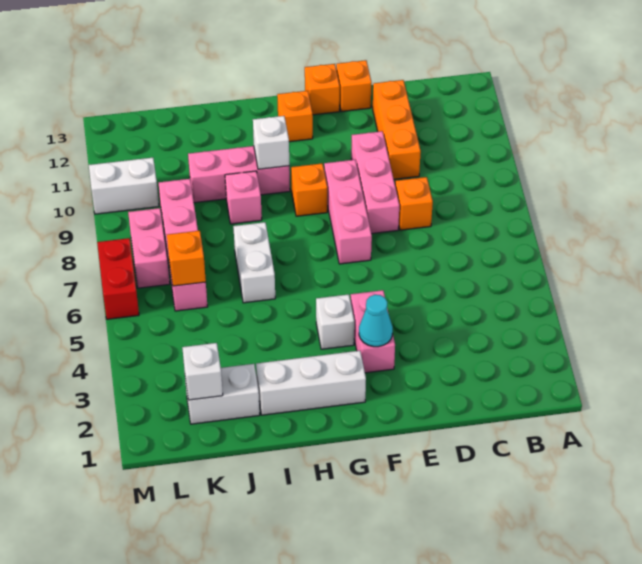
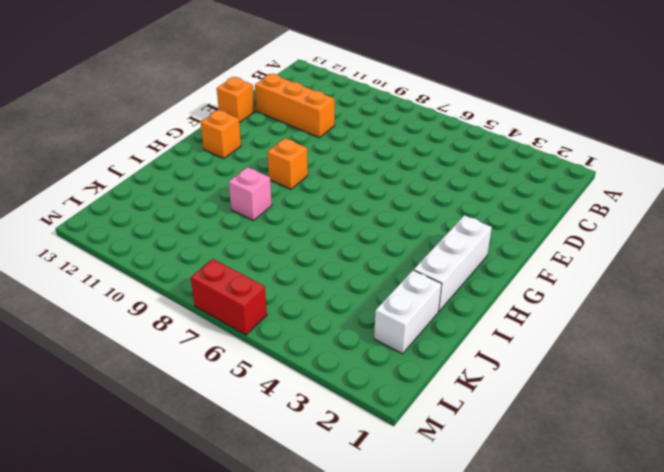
none -> orange brick D8 level 1
none -> pink brick E8:E10 level 1
none -> pink brick F3:F4 level 1

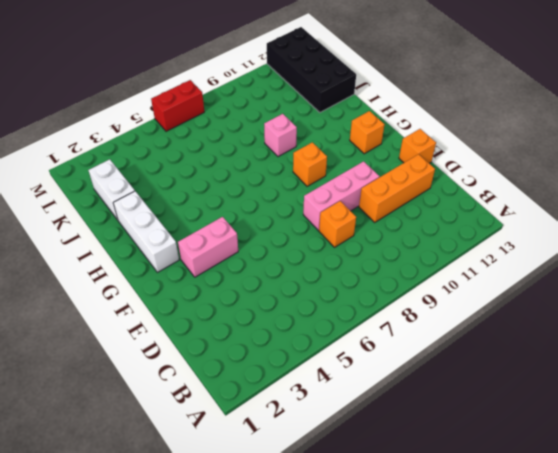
black brick J12:M13 level 1 -> none
none -> pink brick F7:F9 level 1
none -> orange brick F13 level 1
none -> white brick G4 level 1

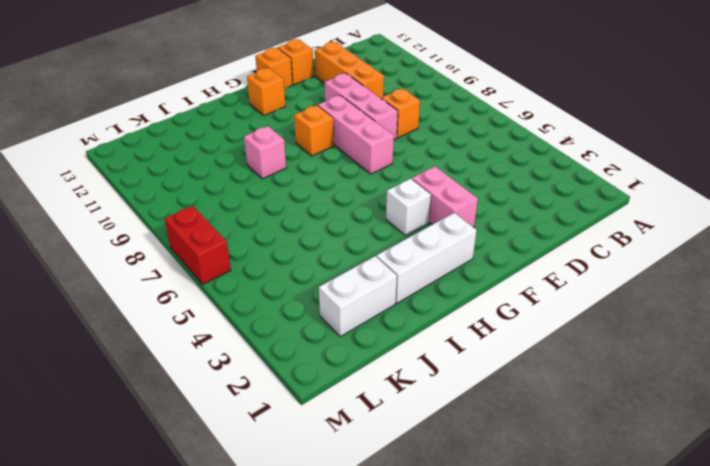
none -> pink brick H10:J10 level 1
none -> white brick I6:I7 level 1
none -> pink brick K6:K9 level 1

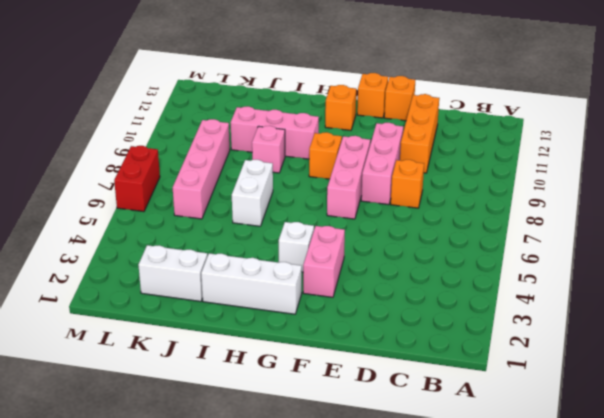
none -> pink brick L7:L8 level 1
none -> white brick L10:M10 level 1
none -> cyan cone F3 level 2

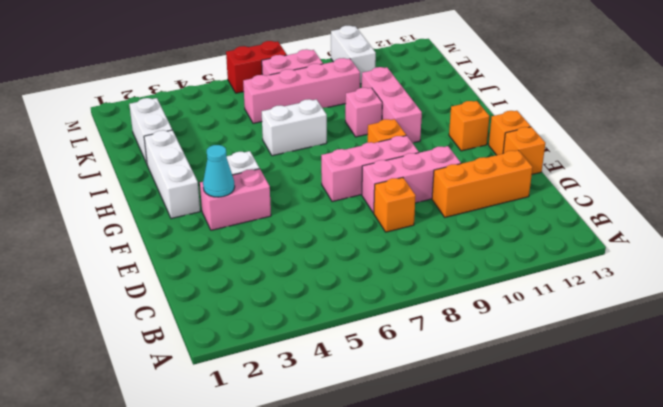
none -> white brick H10 level 2
none -> white brick K2 level 2
none -> orange brick K6 level 2

